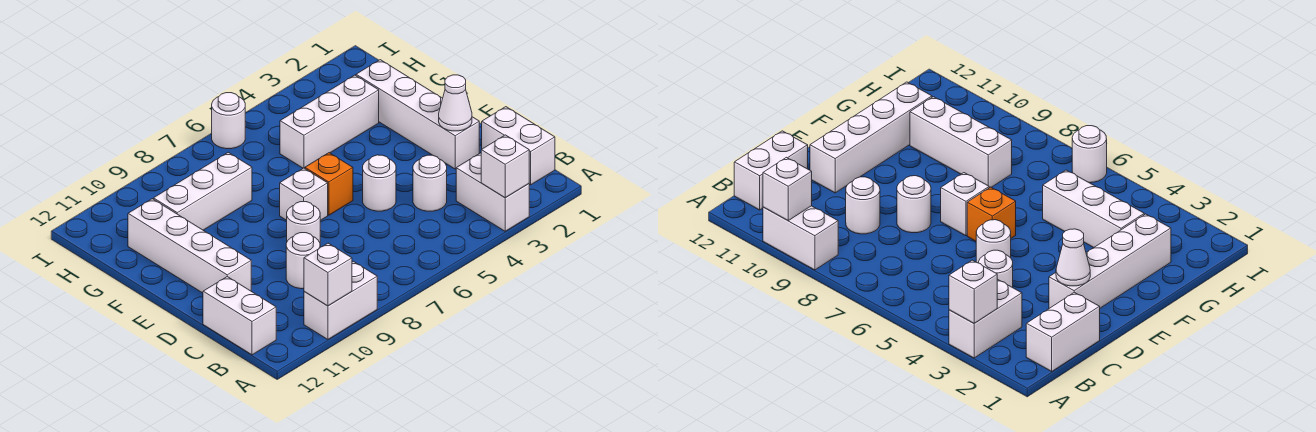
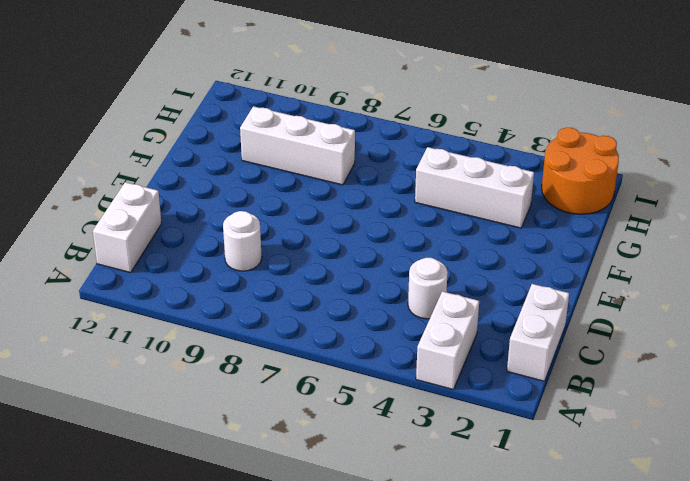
orange round brick H1:I2 level 1 -> none
none -> white brick A9:A10 level 1
none -> white brick D2:G2 level 1
none -> white round brick D5 level 1

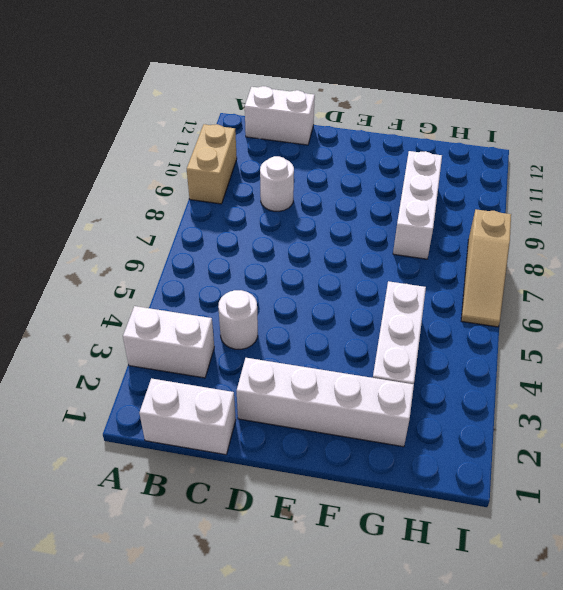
tan brick A9:A10 level 1 -> white brick A9:A10 level 1
tan slope I6:I8 level 1 top 8 -> white round brick I6 level 1
none -> white round brick D5 level 1
none -> white round brick D8 level 1
none -> white brick D11:G11 level 1

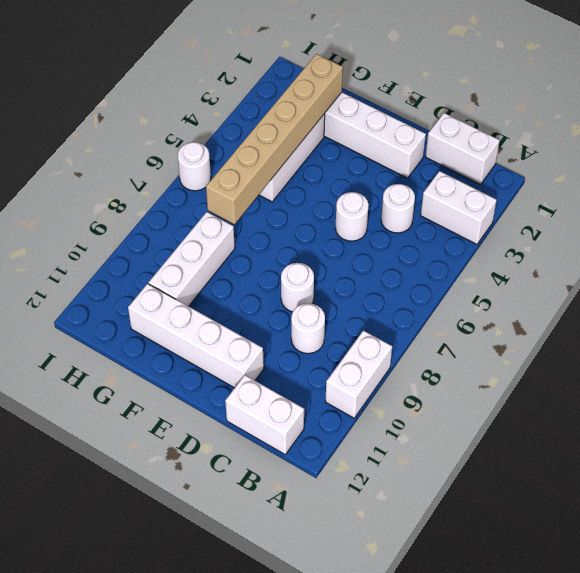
tan brick G2:G7 level 2 -> none
none -> orange brick E6 level 1
none -> white brick E7 level 1
none -> white brick A3 level 2

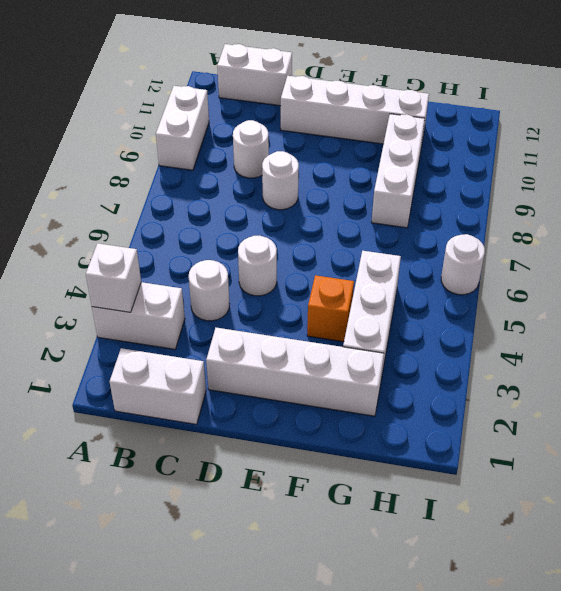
orange brick F4 level 1 -> orange brick E6 level 1
none -> white brick E7 level 1
none -> white brick A10 level 2
none -> white cone D2 level 2

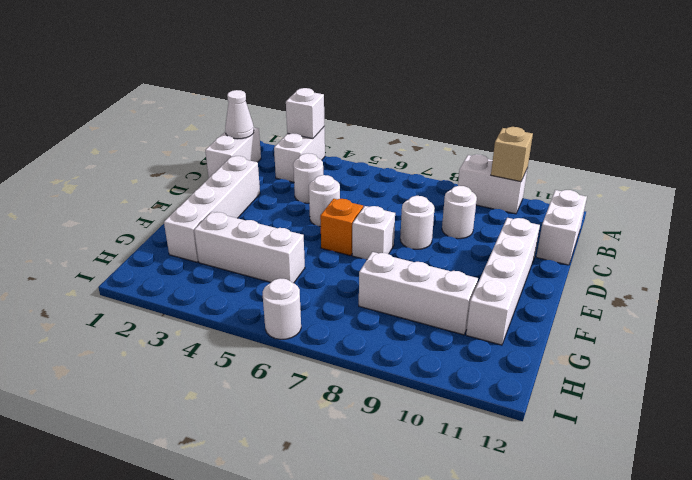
tan brick A10 level 2 -> white brick A10 level 2
white cone B1 level 2 -> white cone D2 level 2

